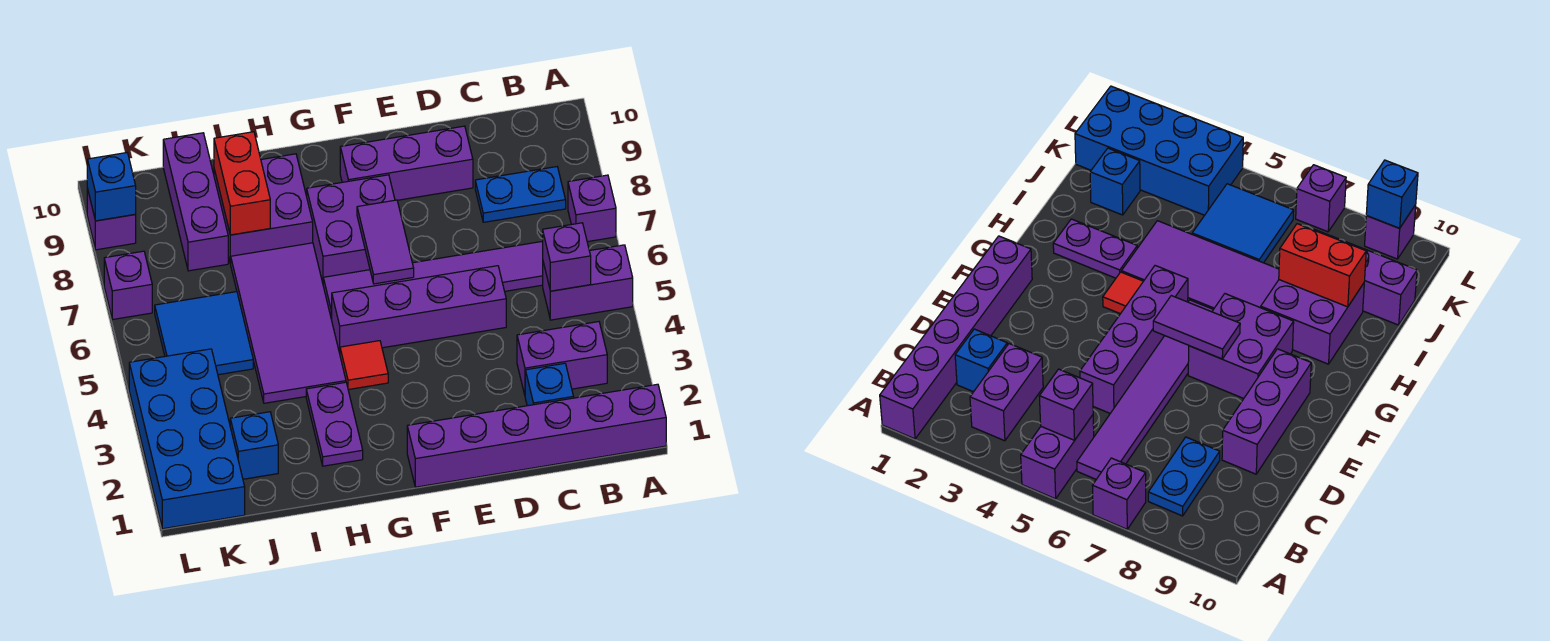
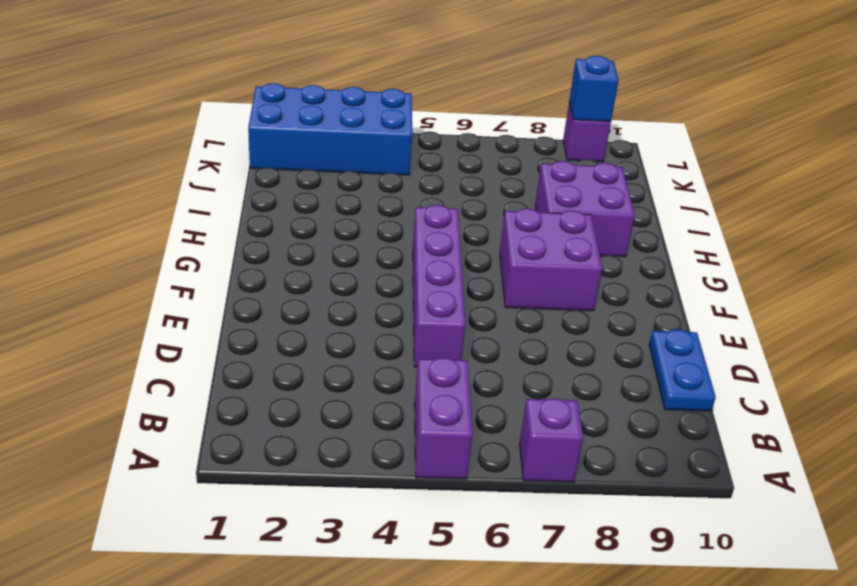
blue plate C10:D10 level 1 -> blue plate B8:C8 level 1
none -> purple brick A1:F1 level 1
none -> purple brick B3:C3 level 1
none -> purple tile B6:G6 level 1

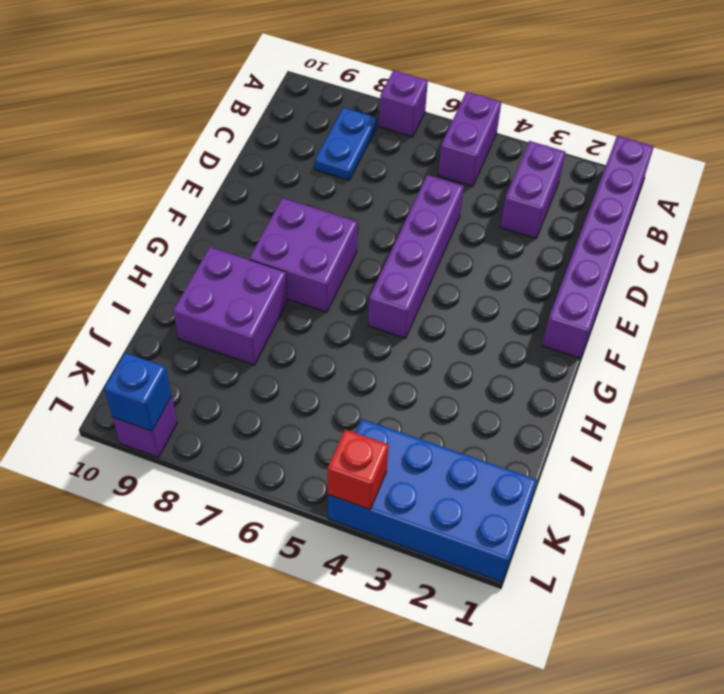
red brick L4 level 2 -> none
none -> purple tile B6:G6 level 1
none -> blue brick C2 level 1
none -> purple brick D9:F9 level 1

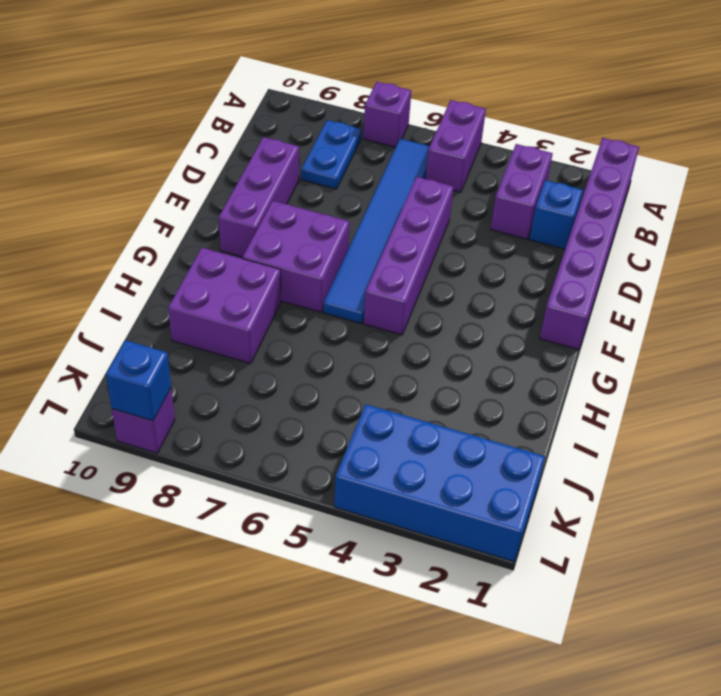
blue tile B6:G6 level 1 -> purple tile B6:G6 level 1
none -> red tile G4 level 1
none -> purple plate H2:H3 level 1
none -> purple tile H4:I7 level 1

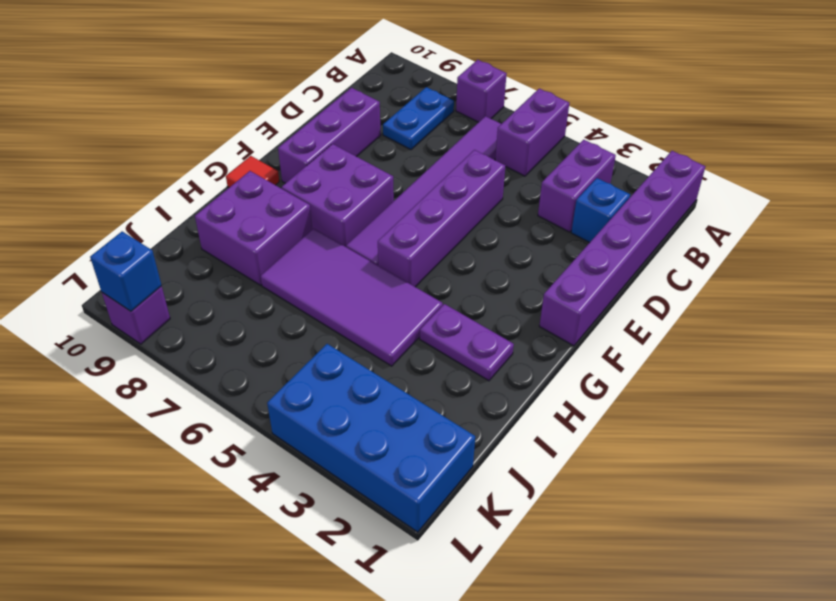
red tile G10 level 1 -> red tile G4 level 1
none -> blue brick J2 level 1
none -> blue tile J5:K6 level 1
none -> purple brick J8:J10 level 1

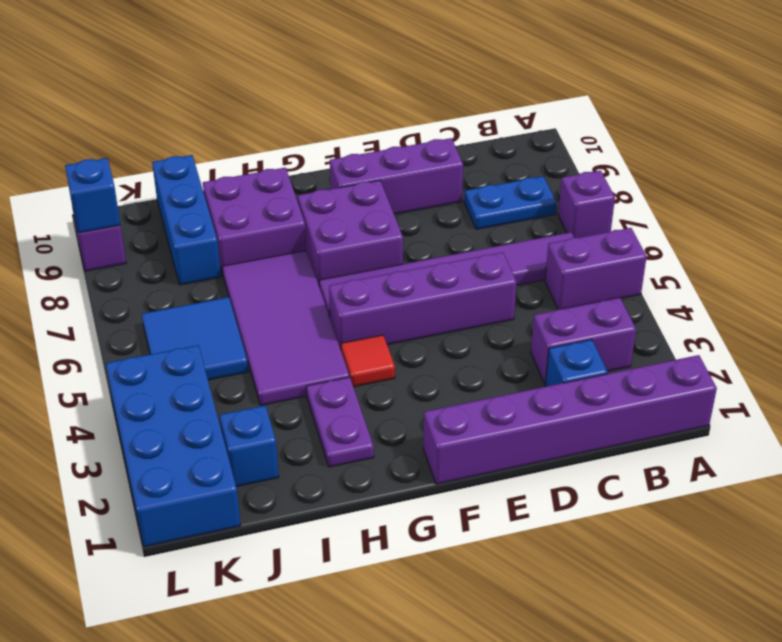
blue brick J8:J10 level 1 -> purple brick J8:J10 level 1
none -> purple brick L7 level 1
none -> purple brick B5 level 2
none -> purple tile F6:F7 level 2

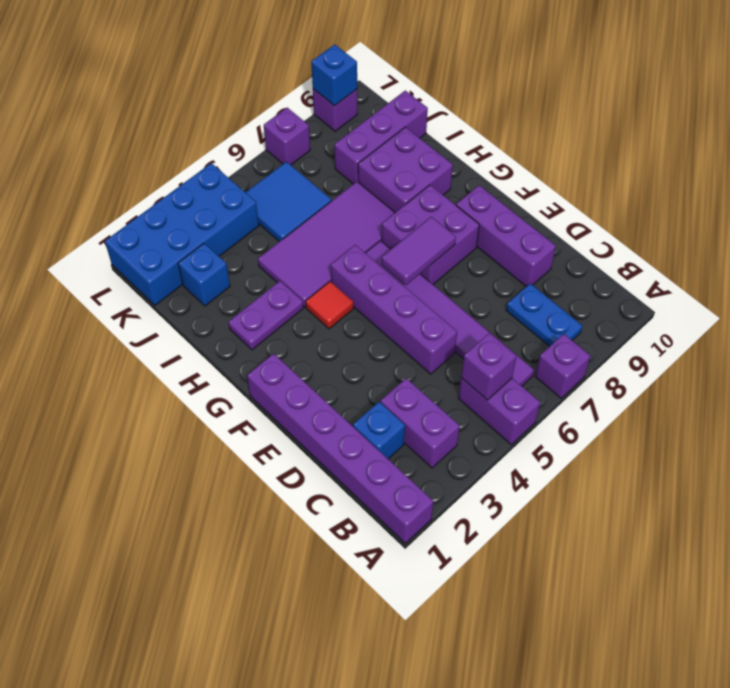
none -> red brick I8:I9 level 2

